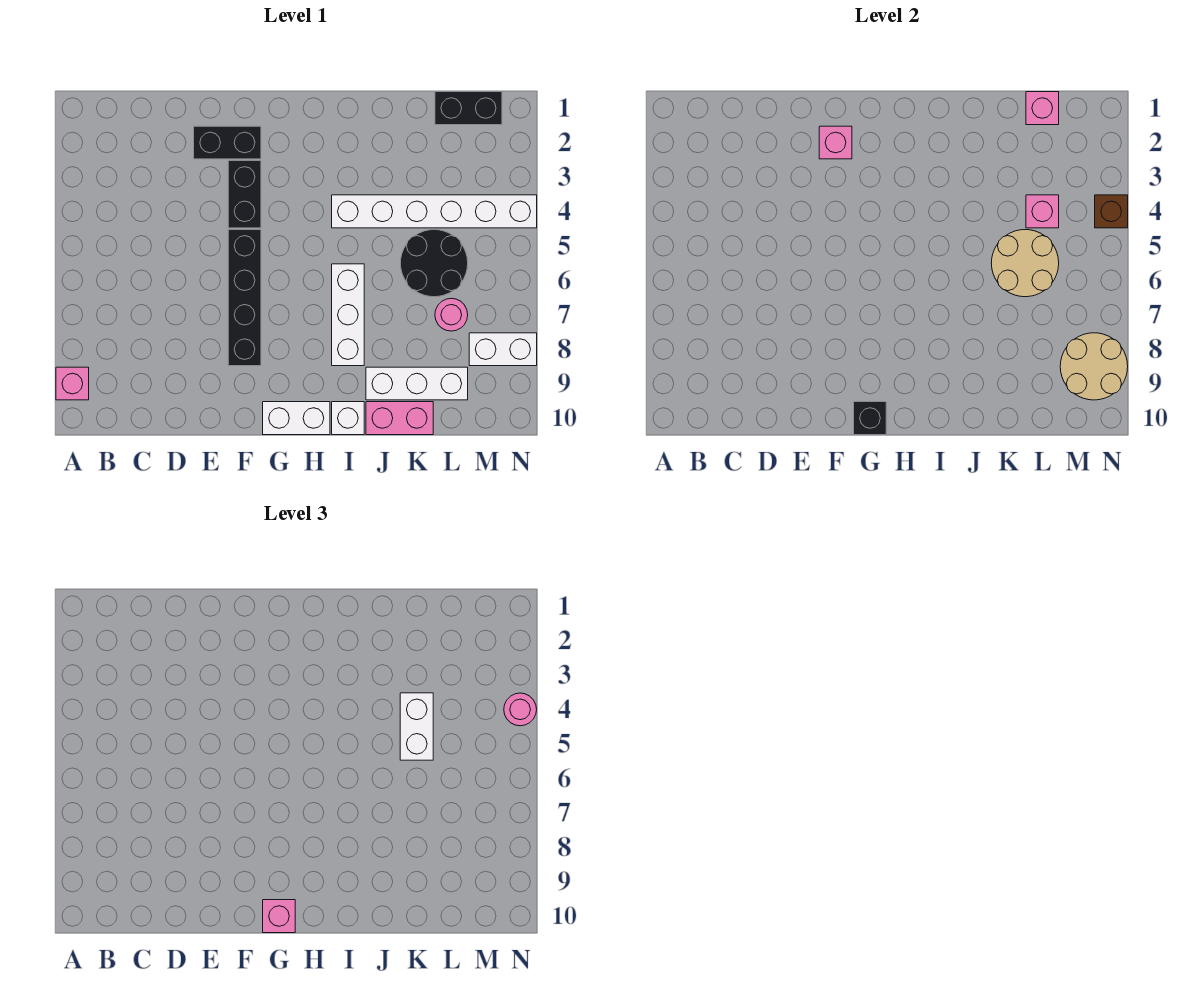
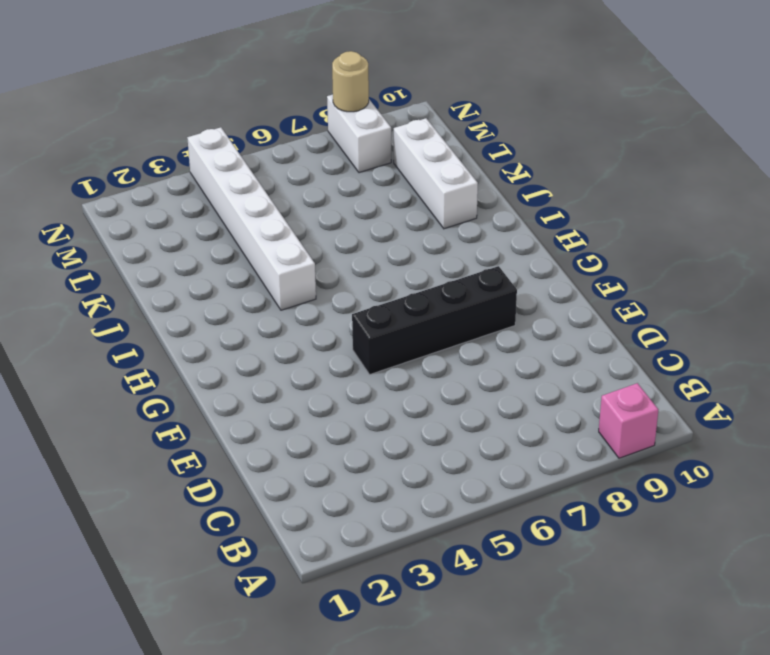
tan round brick N8 level 2 -> tan round brick M8:N9 level 2
none -> black brick E2:F2 level 1
none -> black brick F3:F4 level 1
none -> white brick G10:H10 level 1

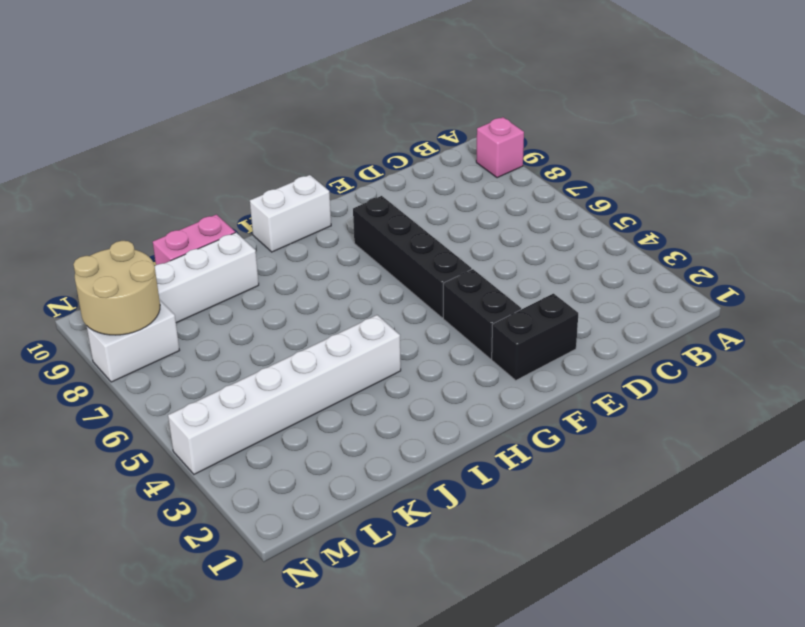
none -> white brick I6:I8 level 1
none -> white brick I10 level 1
none -> black round brick K5:L6 level 1

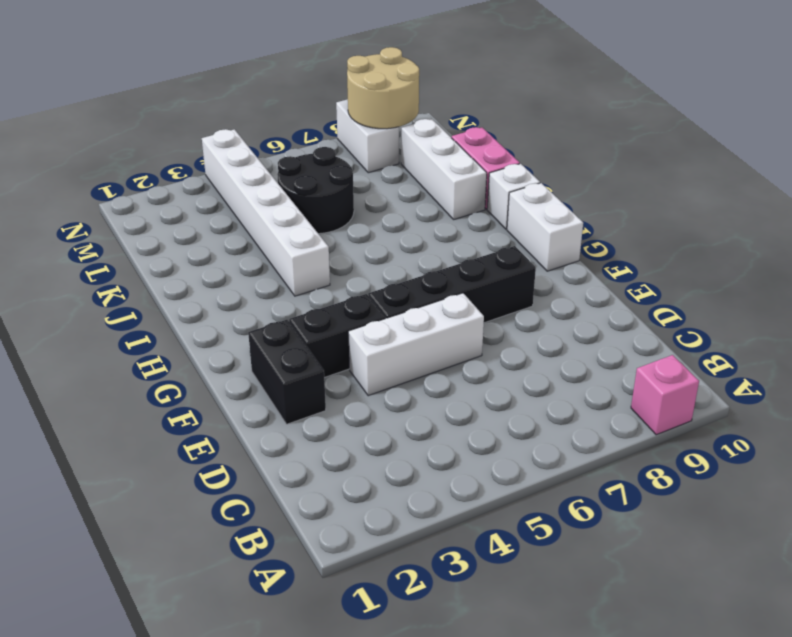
white brick E4:E6 level 1 -> white brick I6:I8 level 1
none -> black brick L1:M1 level 1
none -> pink round brick L7 level 1
none -> pink brick F2 level 2

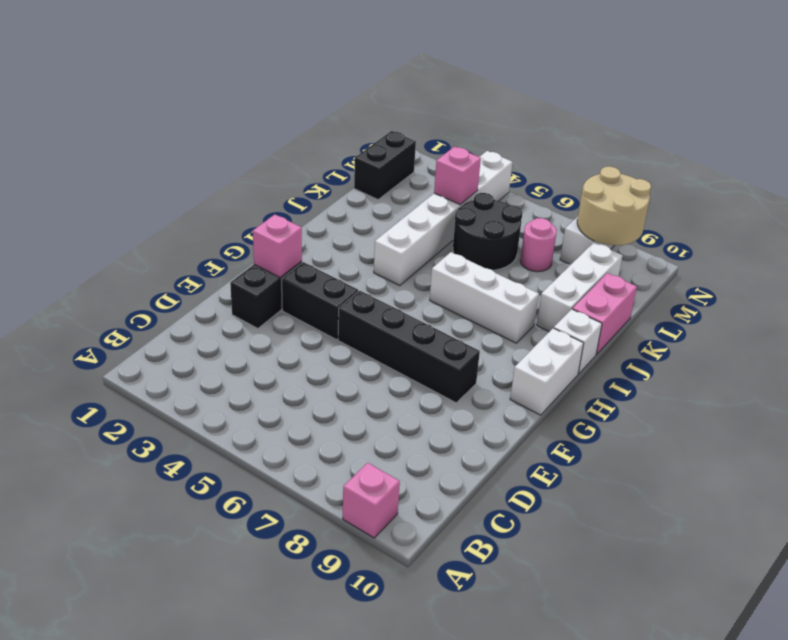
none -> black brick G10 level 2
none -> tan round brick K5:L6 level 2
none -> pink brick L1 level 2

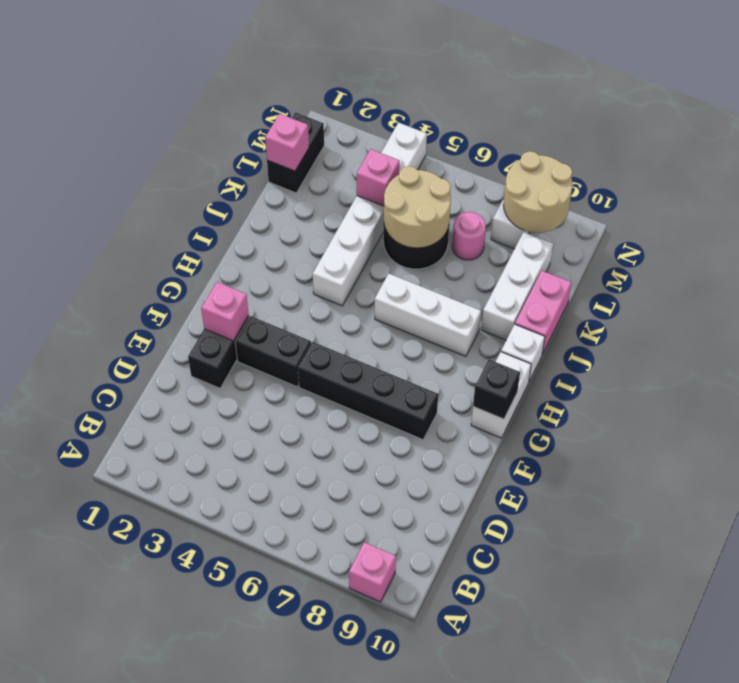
none -> brown brick N4 level 2
none -> pink brick G10 level 3
none -> white brick K4:K5 level 3

